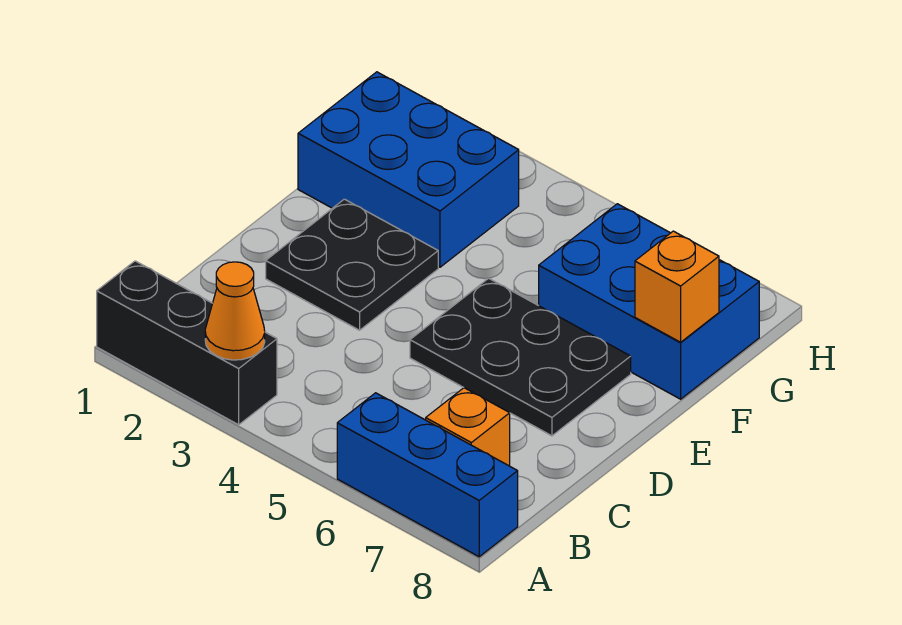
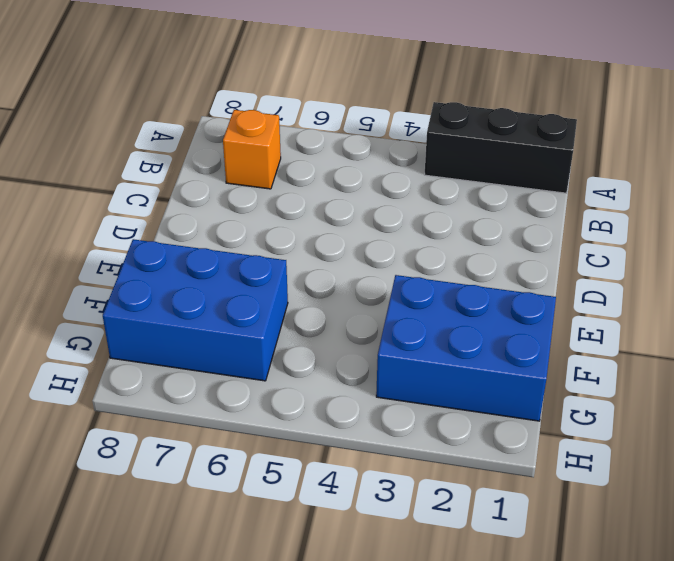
none -> blue brick A6:A8 level 1
none -> black plate D2:E3 level 1

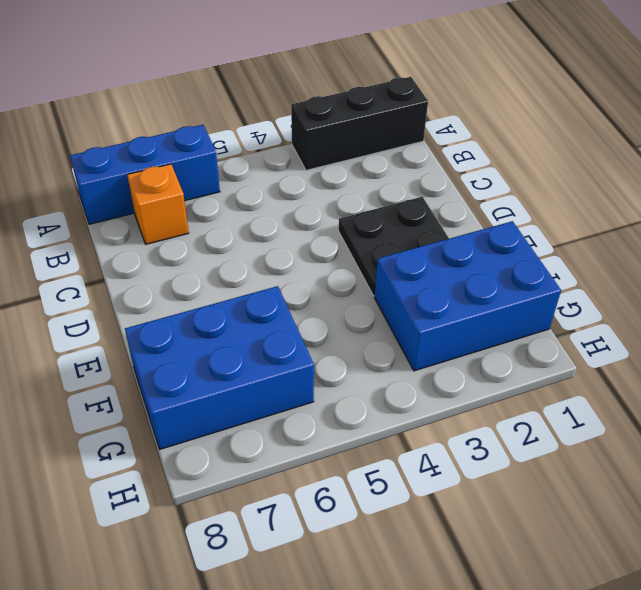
none -> black plate D5:E7 level 1
none -> orange cone A3 level 2

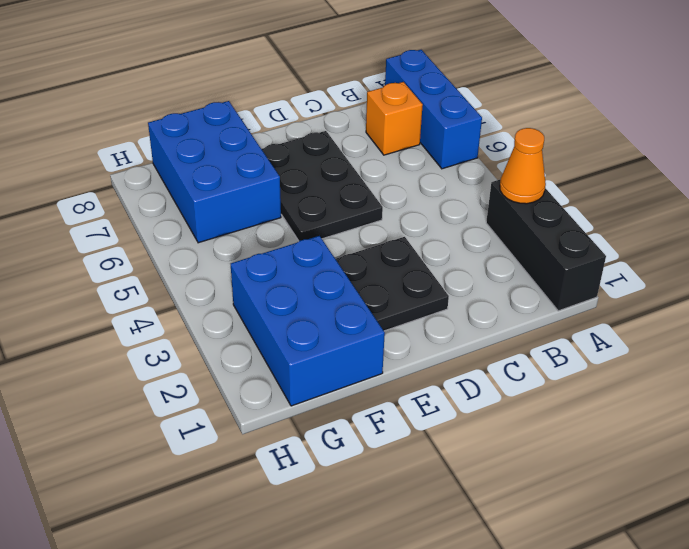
none -> orange brick F8 level 2

